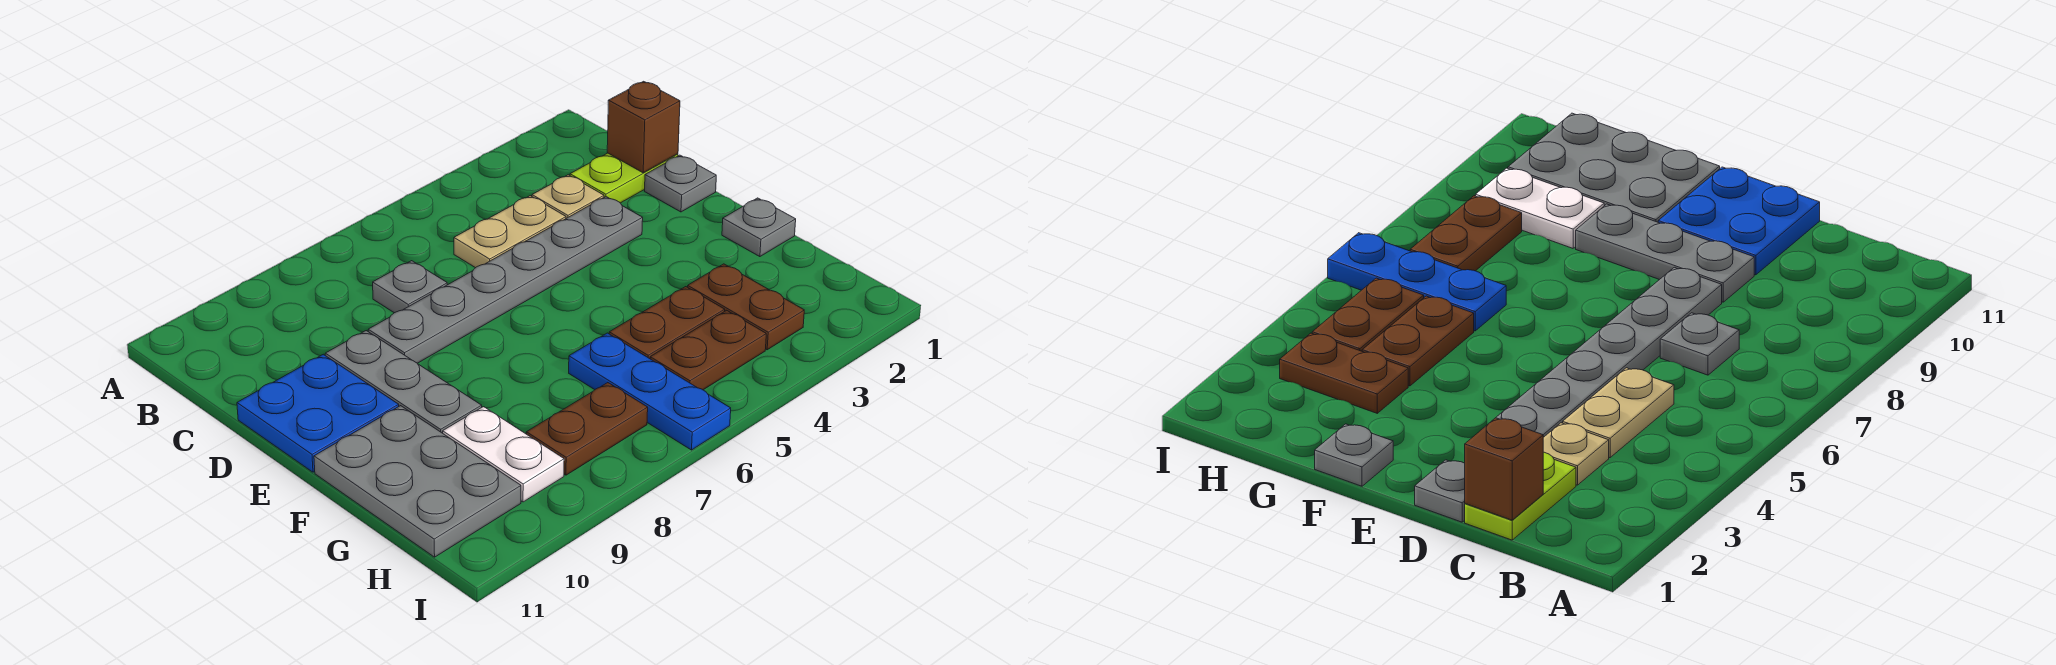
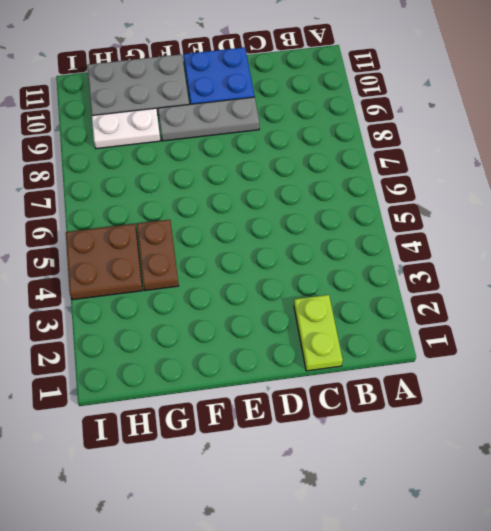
brown plate H4:I5 level 1 -> brown plate H4:H5 level 1
none -> tan plate C3 level 1
none -> tan plate C4:C5 level 1
none -> grey plate C7 level 1

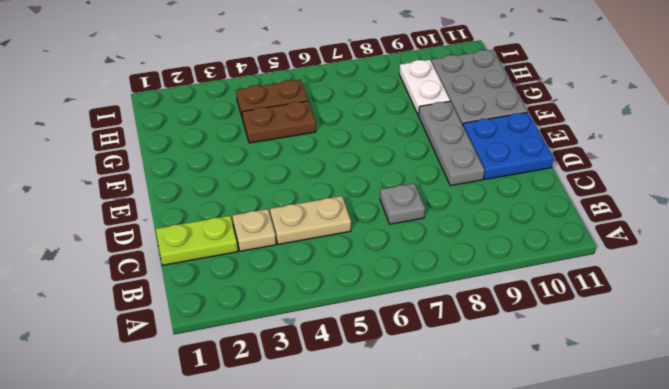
none -> grey plate D1 level 1
none -> grey plate D3:D8 level 1
none -> grey plate F1 level 1

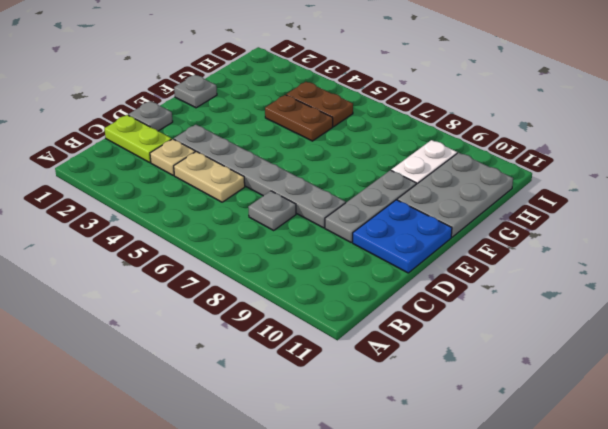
none -> brown plate G3:H3 level 1
none -> blue plate G6:I6 level 1
none -> brown plate H7:H8 level 1

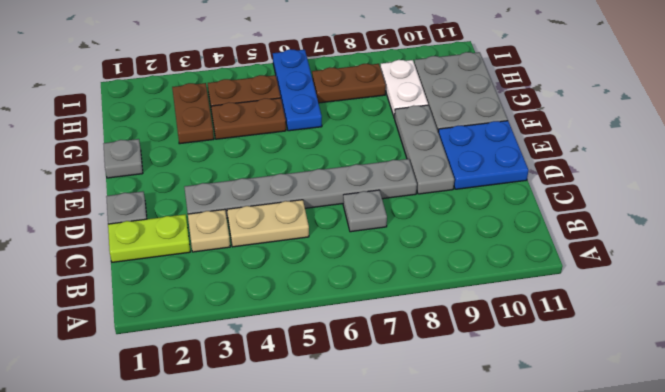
none -> brown brick C1 level 2

